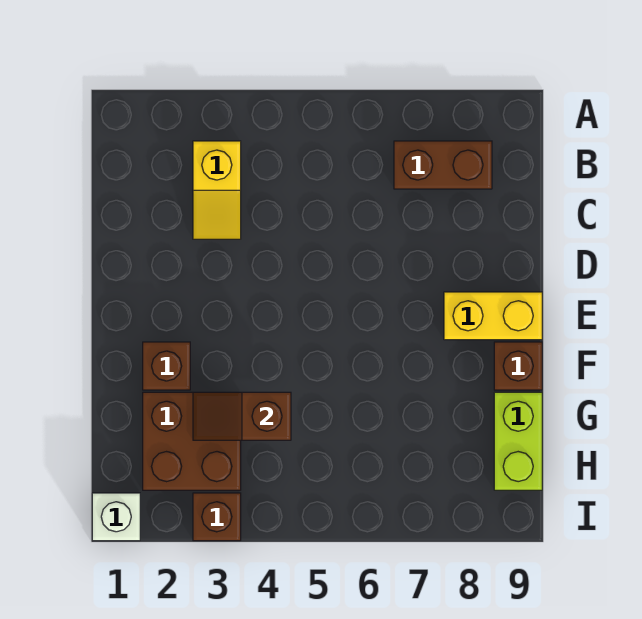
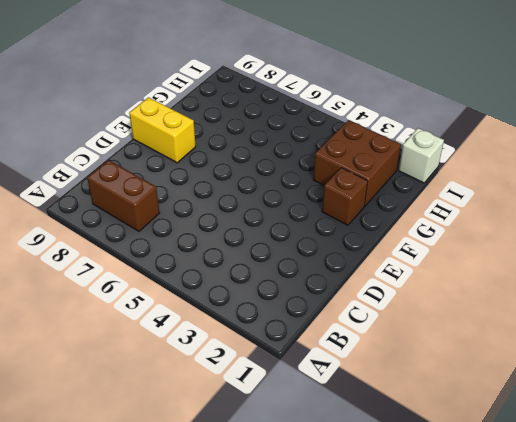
none -> yellow slope B3:C3 level 1 top B
none -> brown brick F9 level 1

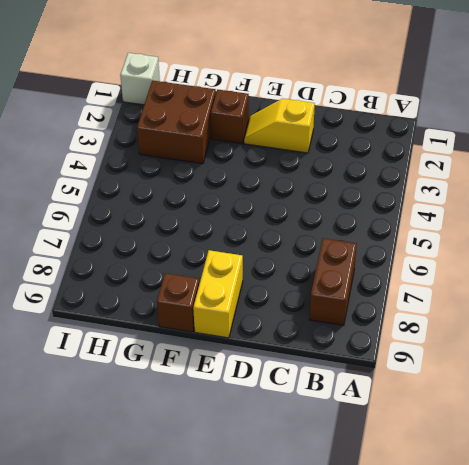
yellow slope D2:E2 level 1 top D -> yellow slope B3:C3 level 1 top B
none -> lime brick G9:H9 level 1
none -> brown brick I3 level 1

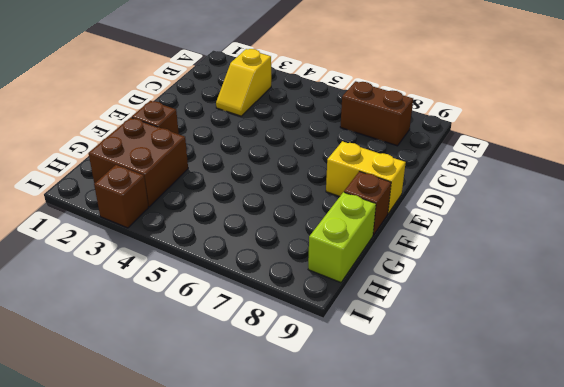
none -> white brick I1 level 1
none -> brown slope G3:G4 level 2 top 4

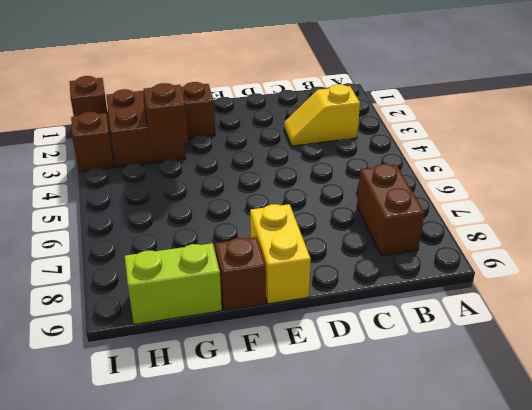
brown brick I1 level 1 -> white brick I1 level 1

